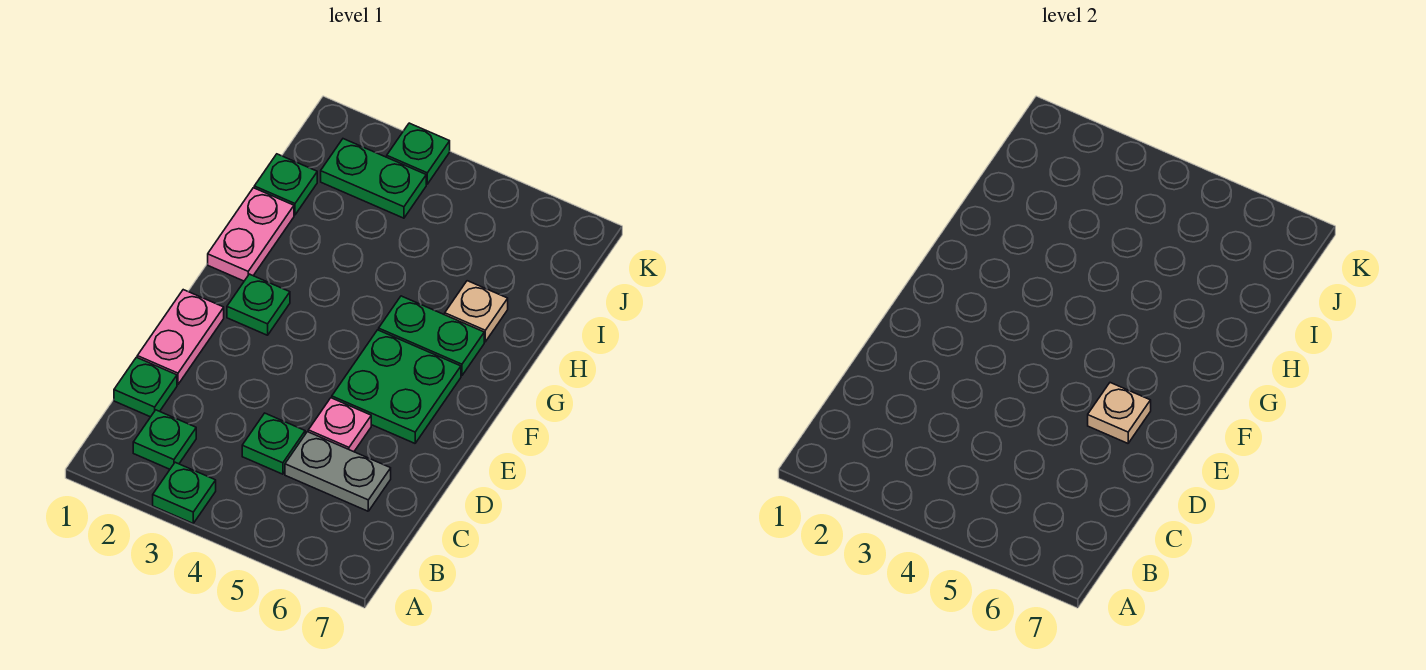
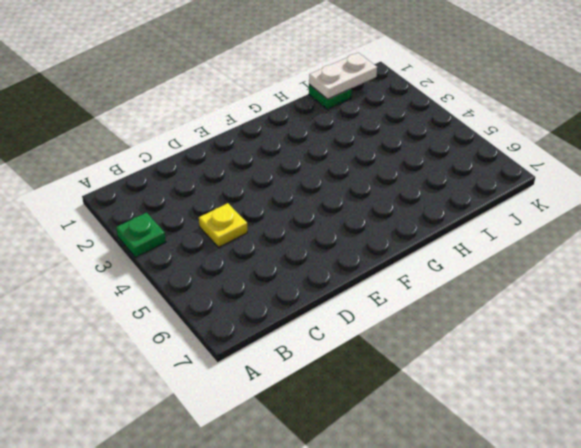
yellow plate C4 level 1 -> green plate C4 level 1
white plate I1:J1 level 2 -> none
none -> green plate B2 level 1
none -> green plate C1 level 1
none -> grey plate C5:C6 level 1

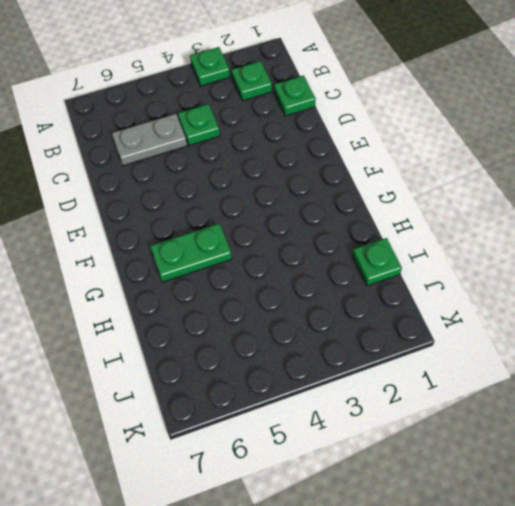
none -> pink plate D1:E1 level 1
none -> pink plate D5 level 1
none -> green plate E5:F6 level 1

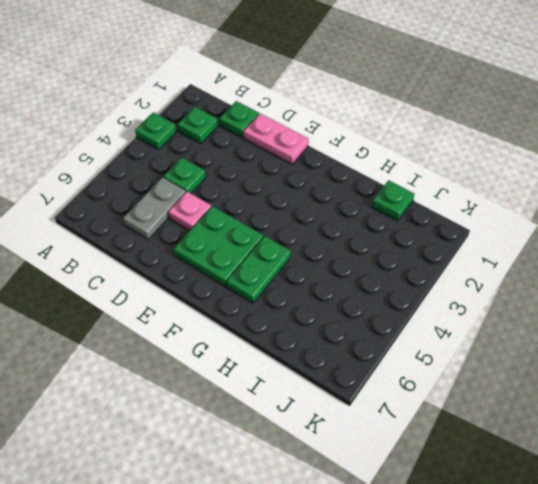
none -> green plate F2 level 1
none -> pink plate G1:H1 level 1
none -> tan plate H6 level 1

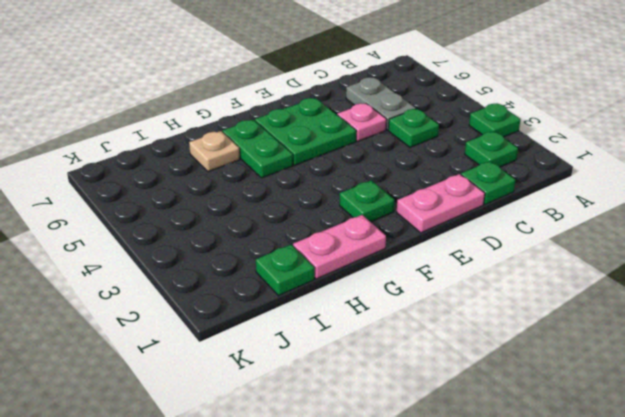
none -> green plate J2:J3 level 1
none -> green plate K3 level 1
none -> tan plate E6 level 2

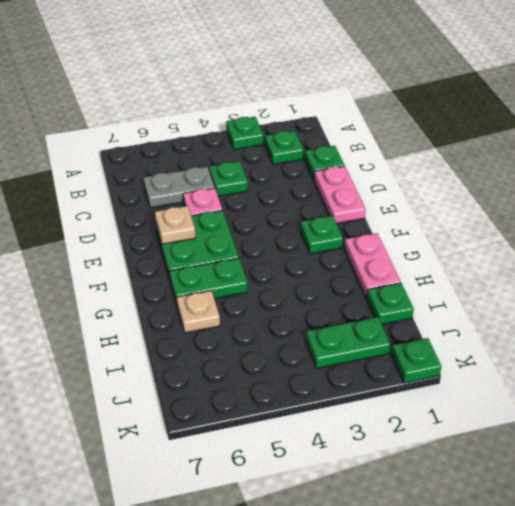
green plate K1 level 1 -> green plate K3 level 1

